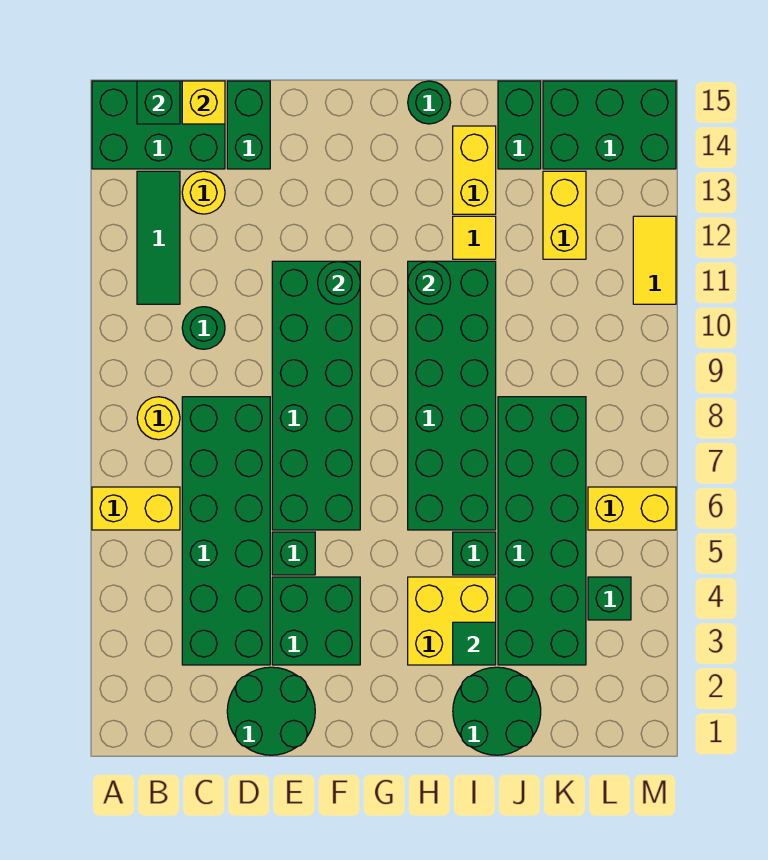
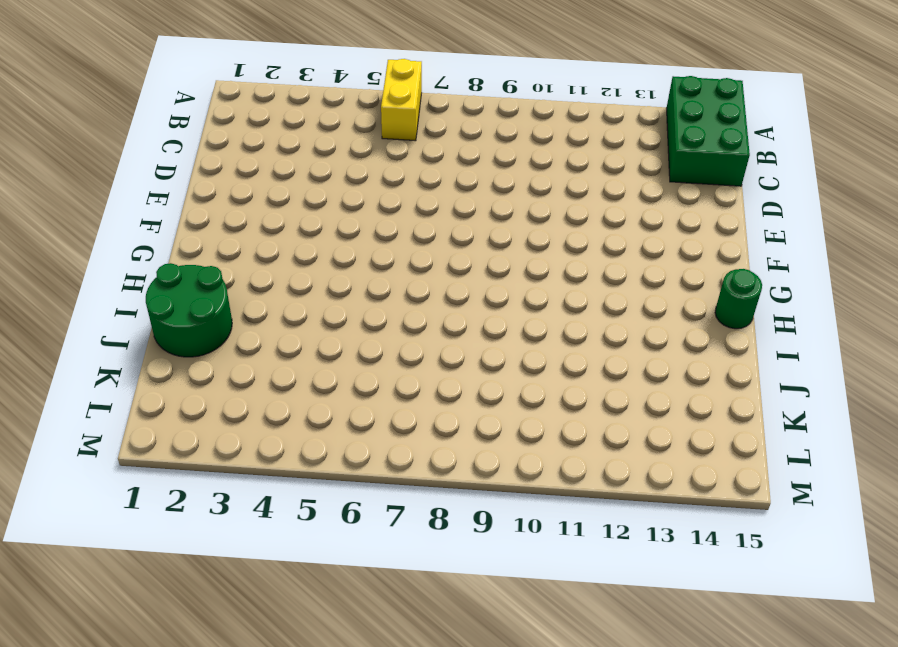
none -> yellow round brick B8 level 1
none -> green tile B11:B13 level 1
none -> green brick C3:D8 level 1
none -> green round brick C10 level 1

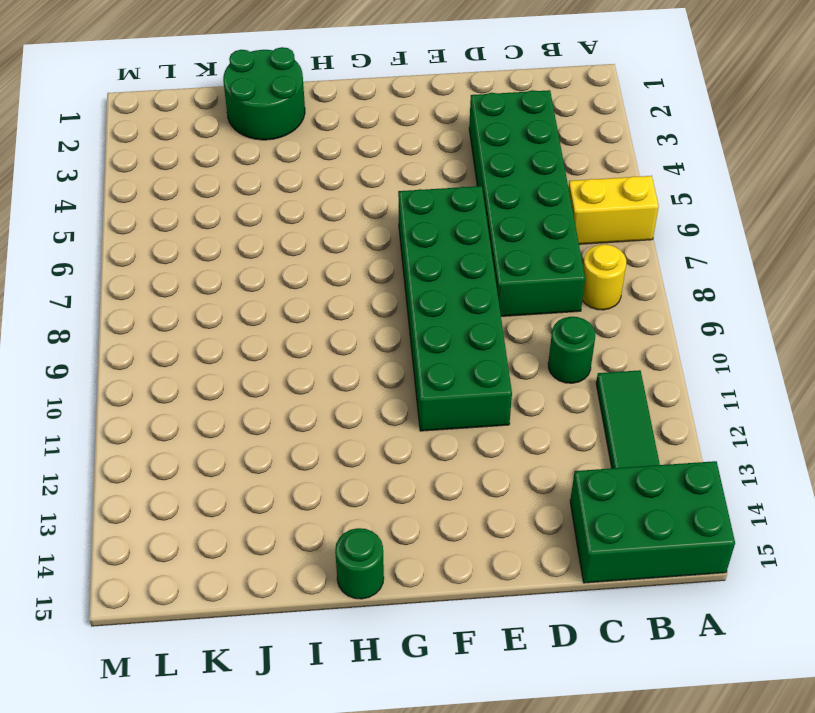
none -> yellow round brick C13 level 1
none -> green round brick D1:E2 level 1
none -> green brick D14:D15 level 1
none -> green brick E3:F4 level 1

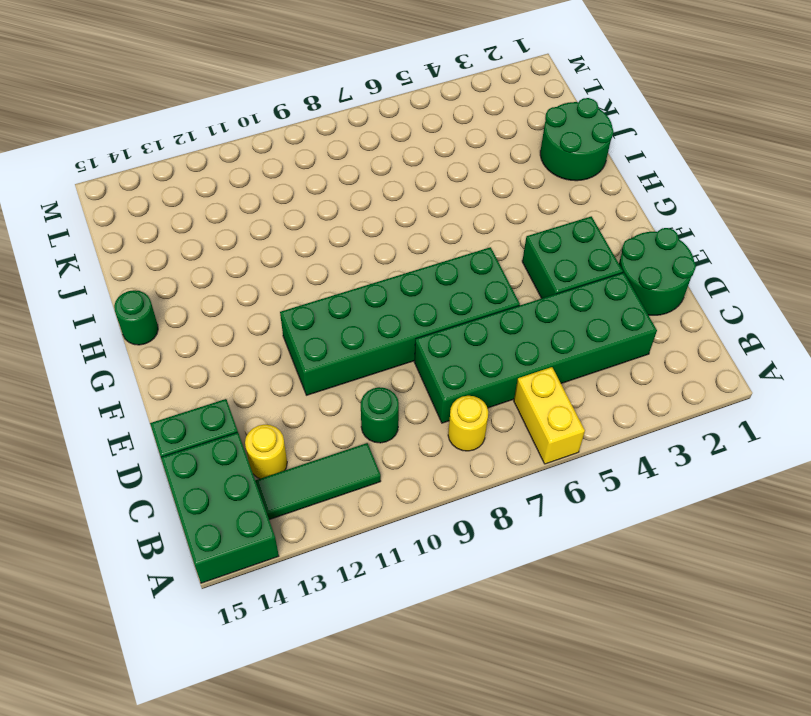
none -> green brick E5 level 1
none -> yellow brick H3:I4 level 1
none -> green brick H6:I11 level 1
none -> green brick I5 level 1

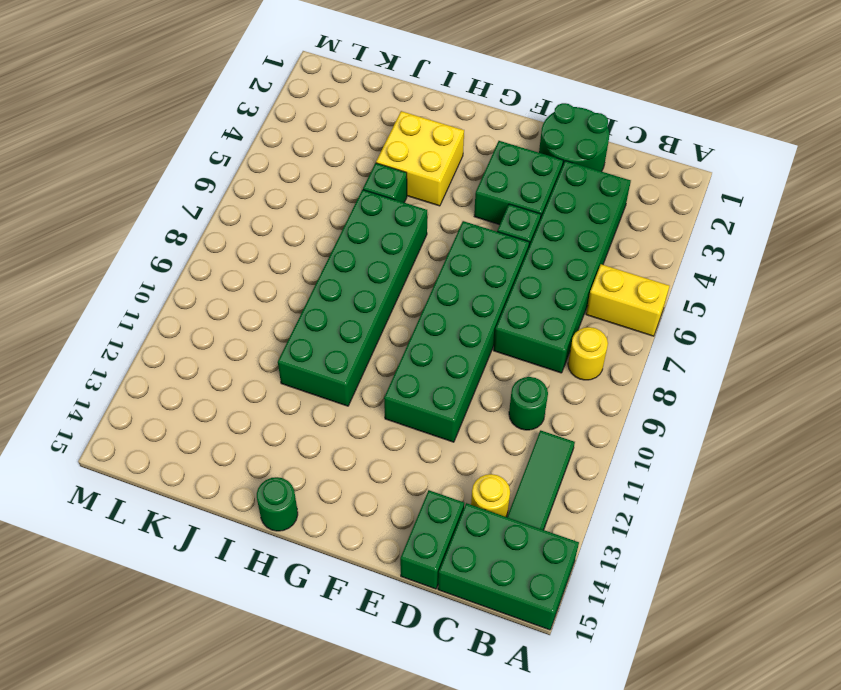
none -> green round brick I1:J2 level 1
none -> yellow tile I12 level 1
none -> yellow brick I13:I14 level 1
none -> green brick J3:K8 level 1

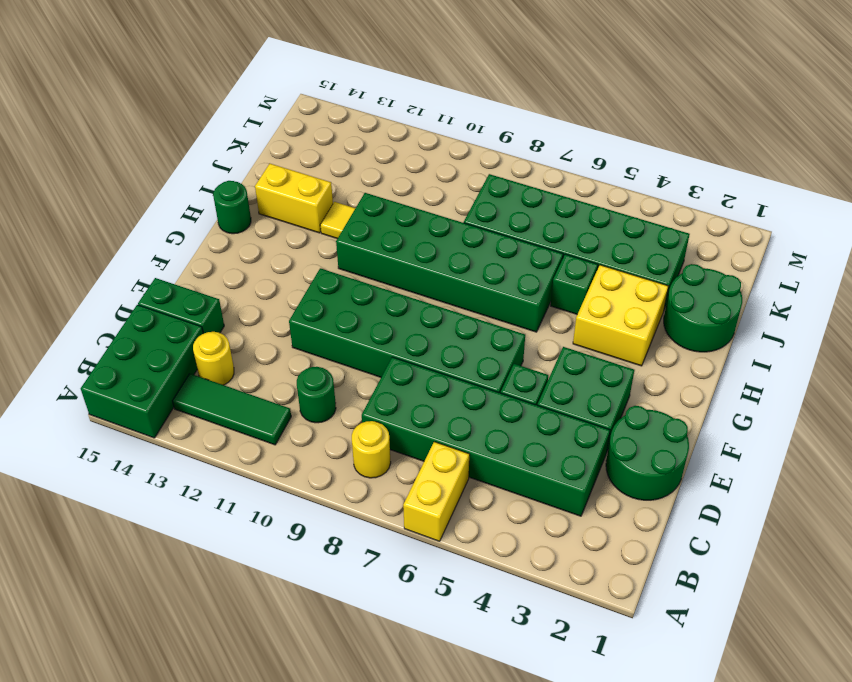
none -> green brick J14:J15 level 1
none -> yellow brick K12:K13 level 1
none -> green brick K14:M15 level 1
none -> green brick L4 level 1

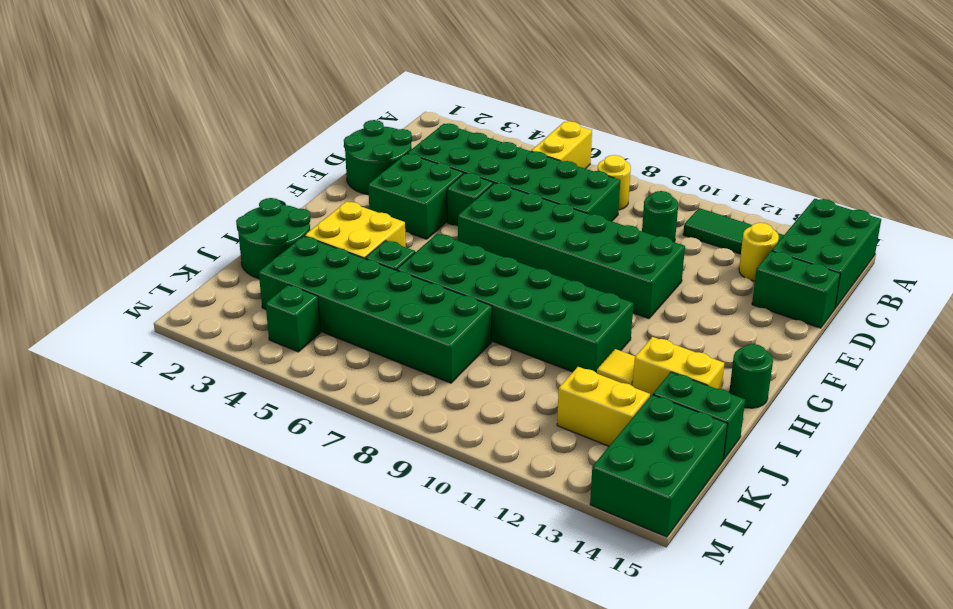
none -> yellow brick L6:M6 level 1
none -> yellow tile M11:M12 level 1
none -> green brick B15 level 2
none -> yellow brick C15 level 2

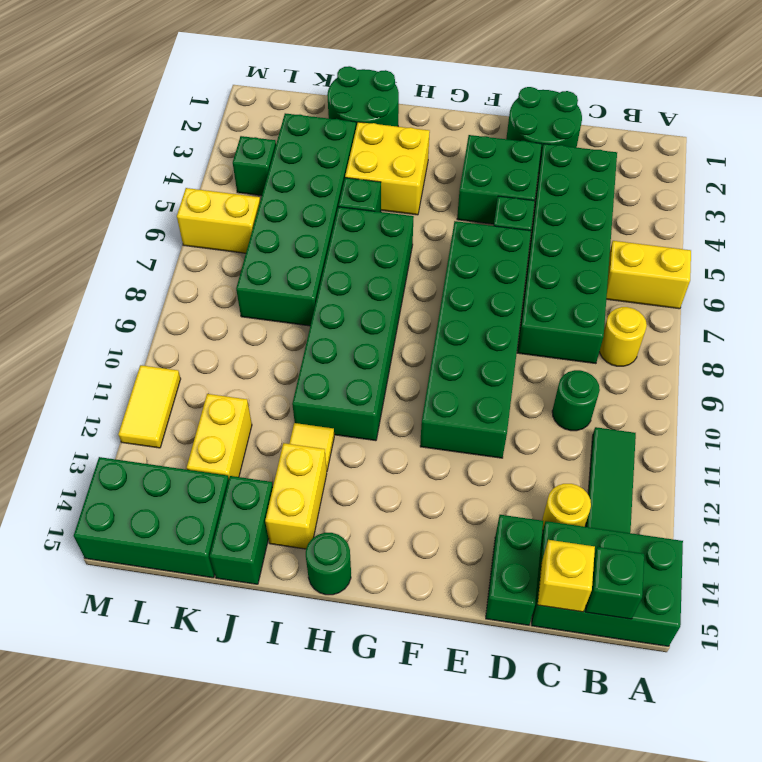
none -> green round brick F11 level 2
none -> green round brick H11 level 2
none -> green tile I3 level 2

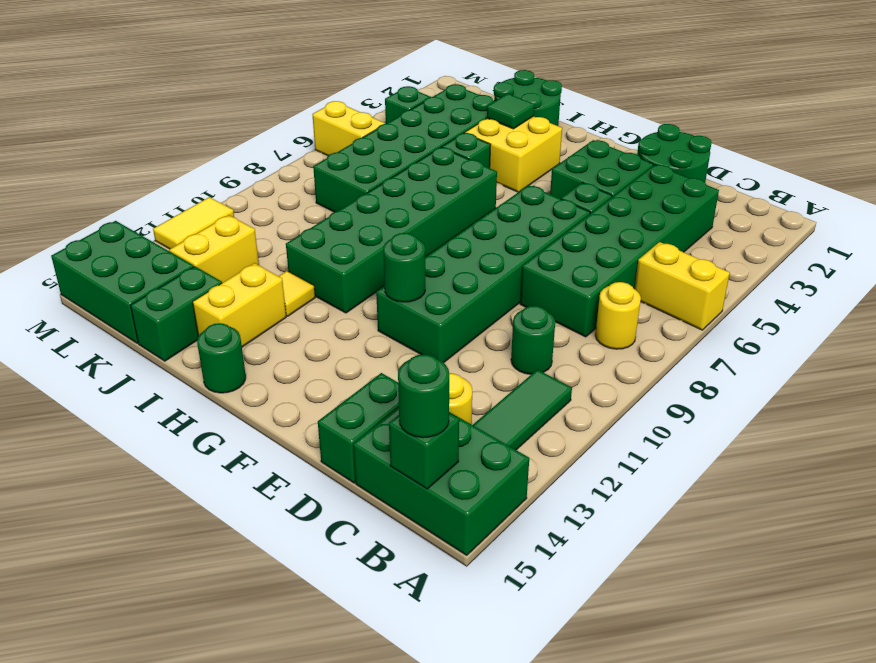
green round brick B15 level 3 -> green round brick H11 level 2
none -> yellow brick C15 level 2

